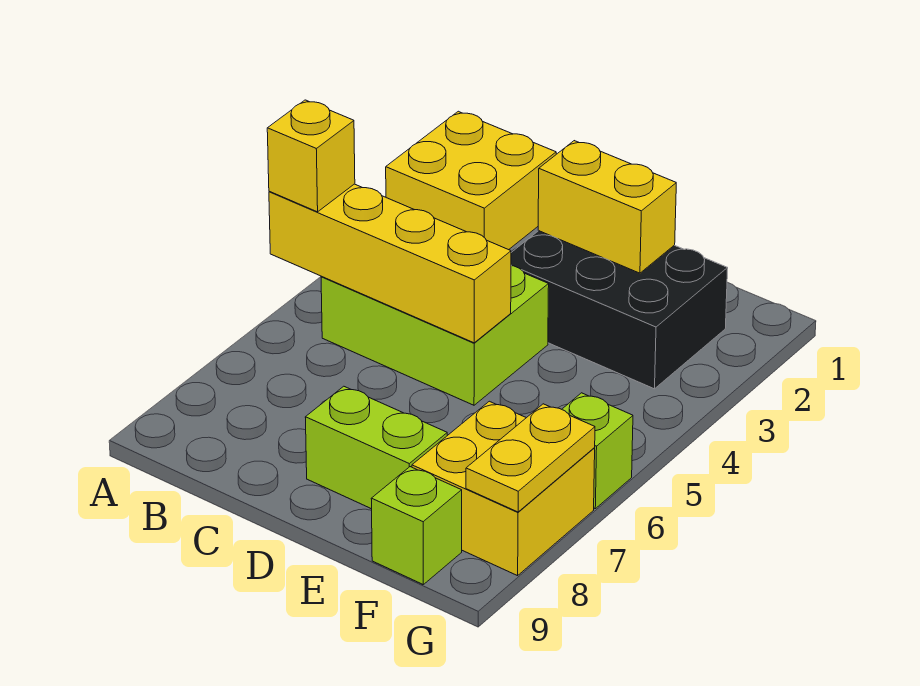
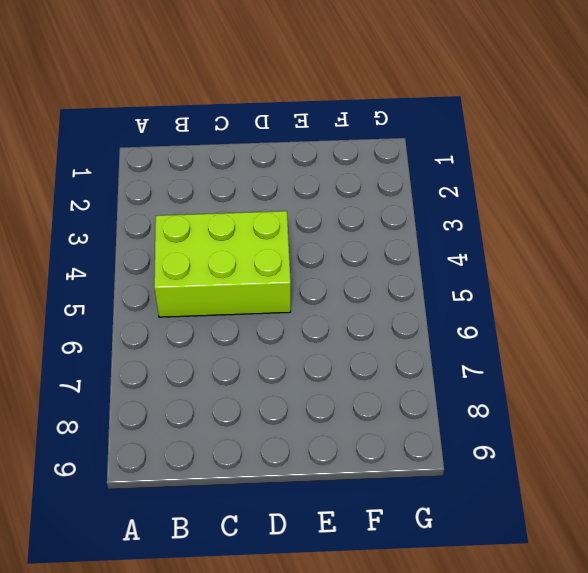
none -> yellow brick A1:B2 level 1
none -> black brick D2:F3 level 1

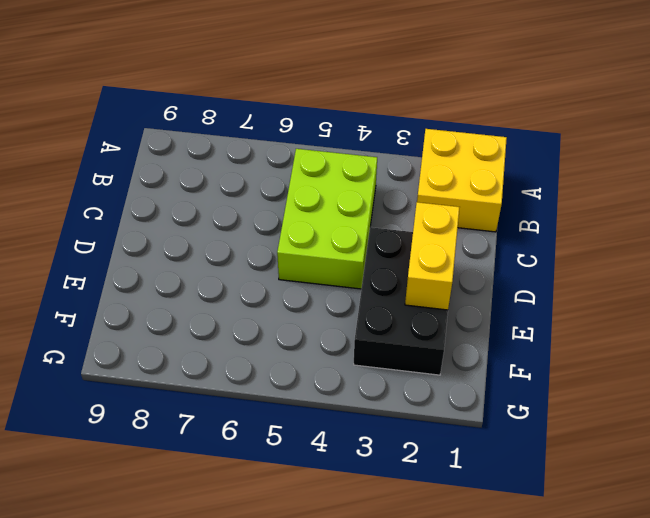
none -> lime brick D8:E8 level 1
none -> yellow brick F7:G8 level 1

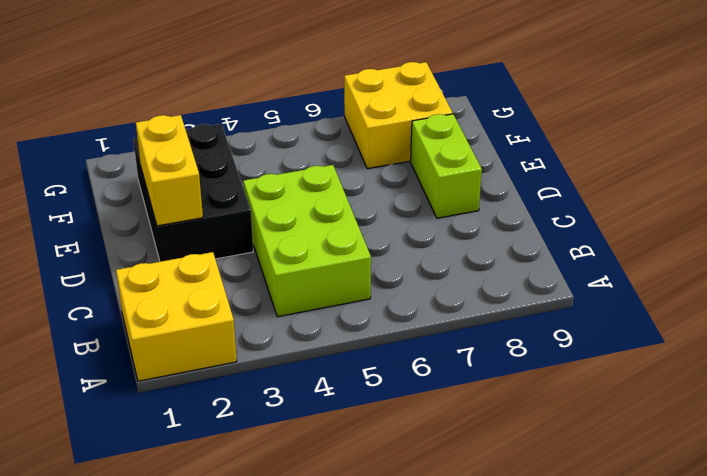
none -> lime brick F9 level 1
none -> lime brick G6 level 1

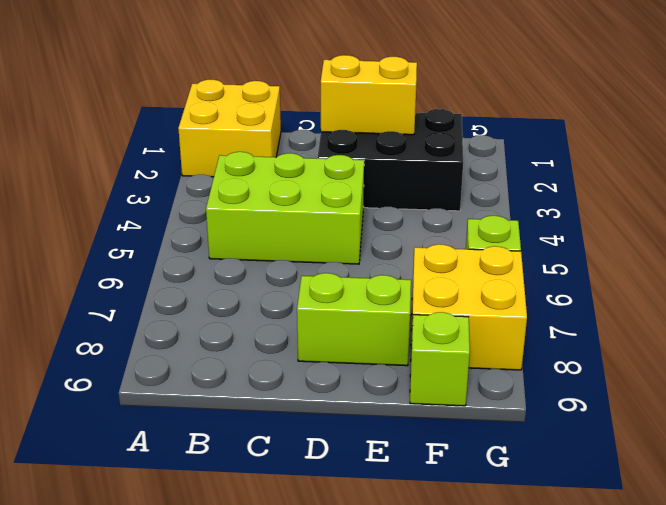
none -> yellow brick A5:D5 level 2
none -> yellow plate G7:G8 level 2

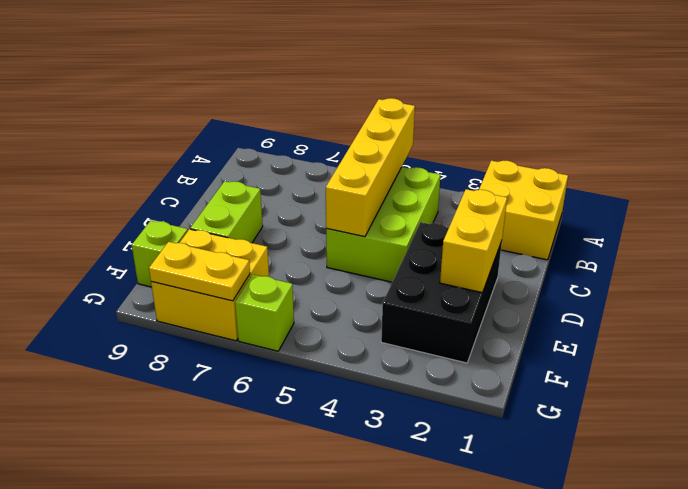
none -> yellow brick A5 level 3

